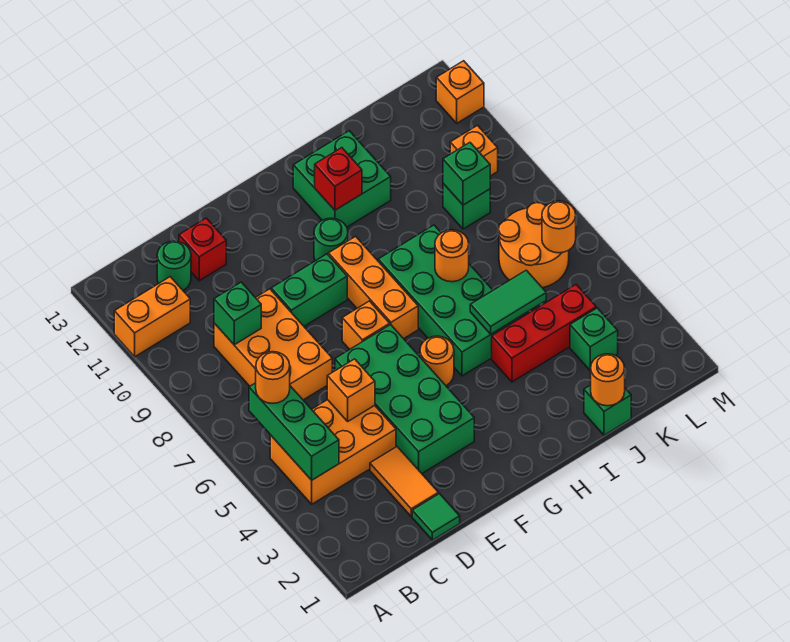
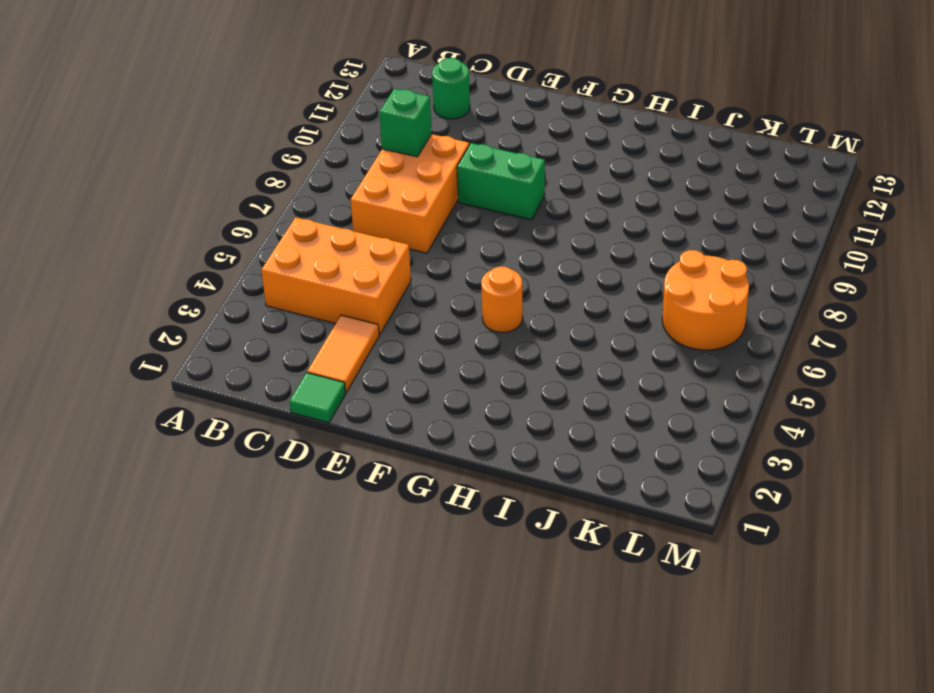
none -> orange brick A11:B11 level 1
none -> red brick D12 level 1
none -> green brick E3:F6 level 1
none -> orange brick F7 level 1

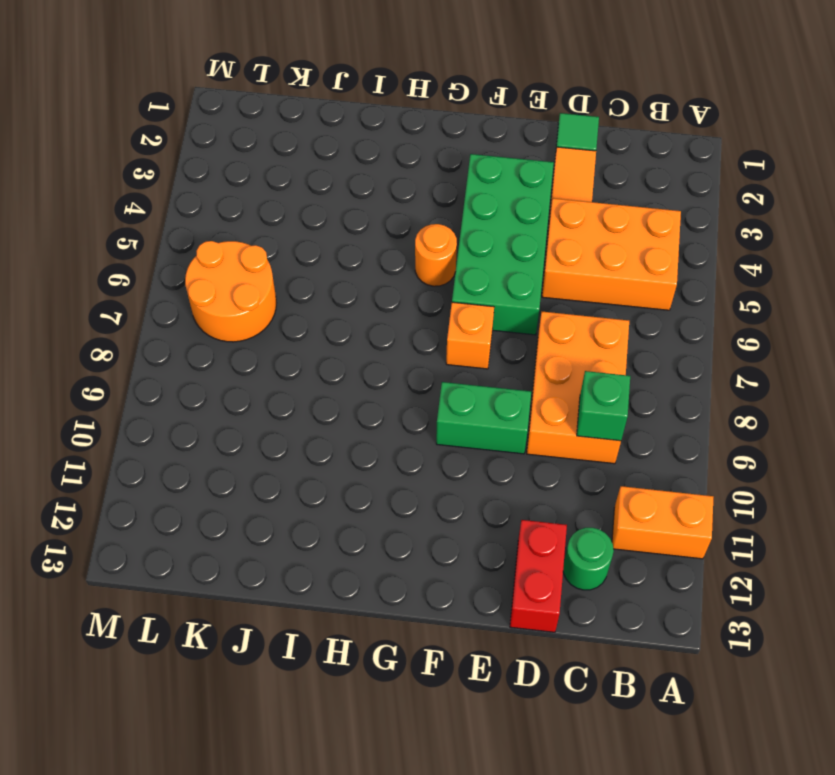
red brick D12:D13 level 1 -> red brick D12 level 1
none -> orange brick G7:G9 level 1
none -> green round brick G10 level 1
none -> green brick H5:I8 level 1
none -> green brick H11:I12 level 1

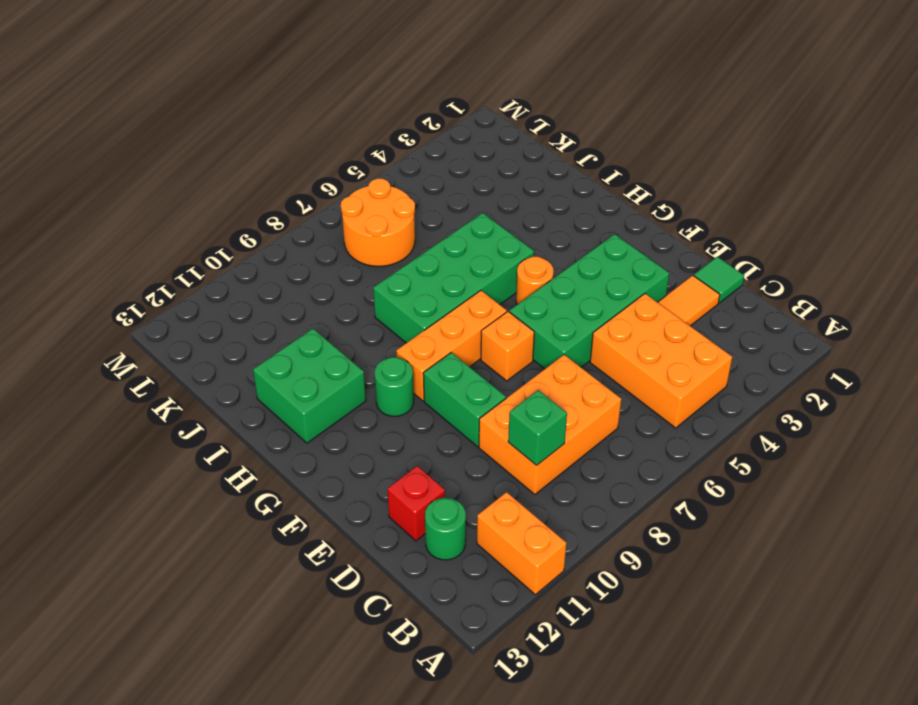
none -> red brick I4:K4 level 1
none -> green brick J1 level 1
none -> green brick K3 level 1
none -> green brick K9 level 1

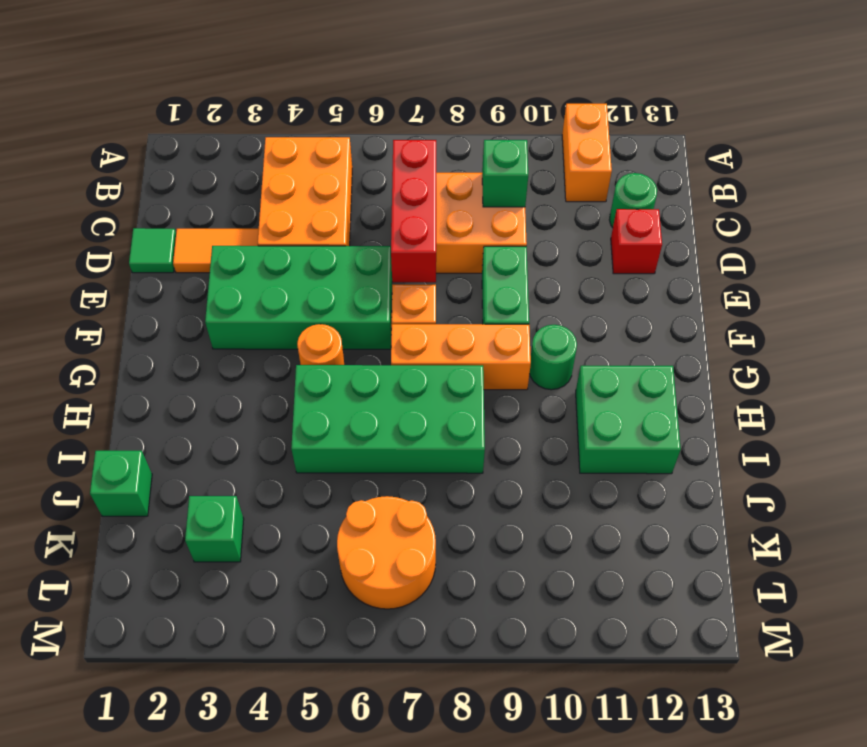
red brick C7:E7 level 2 -> red brick I4:K4 level 1
none -> green brick K9 level 1
none -> orange brick L10 level 1
none -> orange brick M12 level 1
none -> green brick B4:B6 level 2

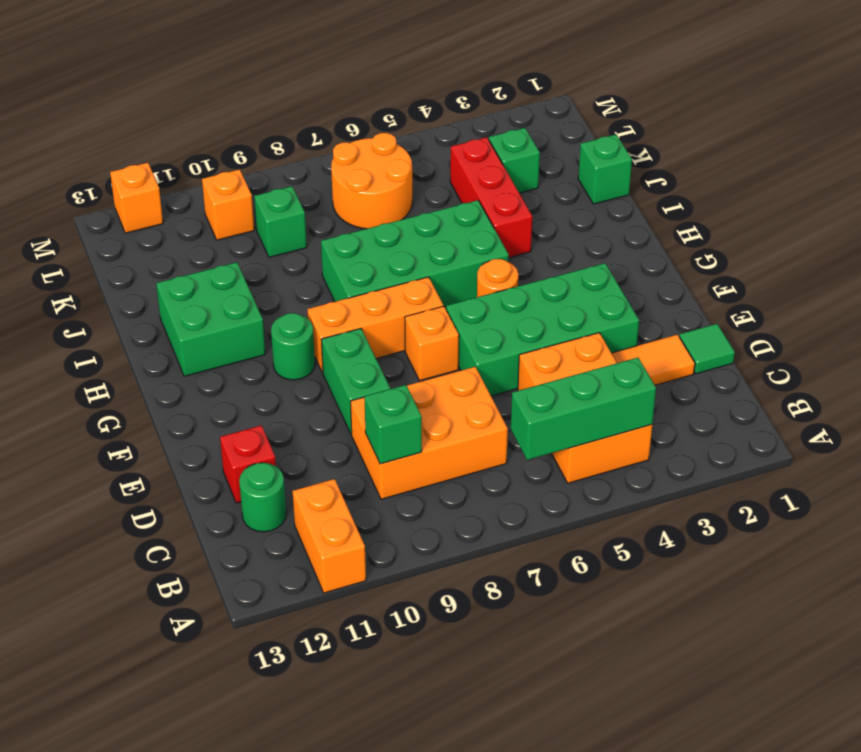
none -> orange brick D5 level 2
none -> red brick H11 level 2
none -> green tile I5:J5 level 2
none -> orange round brick I7 level 2

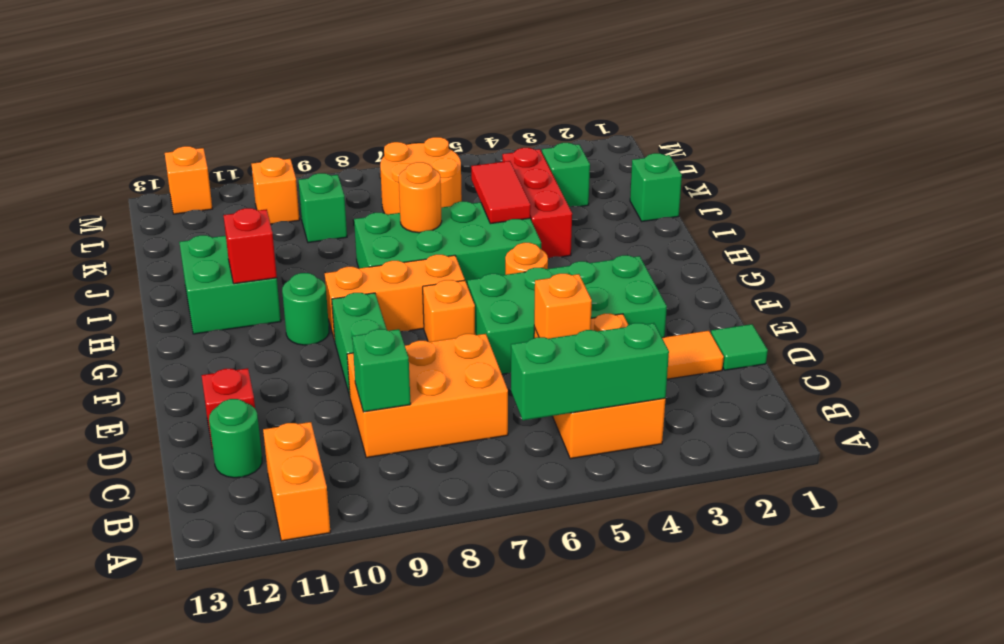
red tile I5:J5 level 2 -> green tile I5:J5 level 2
none -> orange round brick J1 level 2
none -> green brick K9 level 2
none -> orange round brick L6 level 2
none -> orange round brick B6 level 3

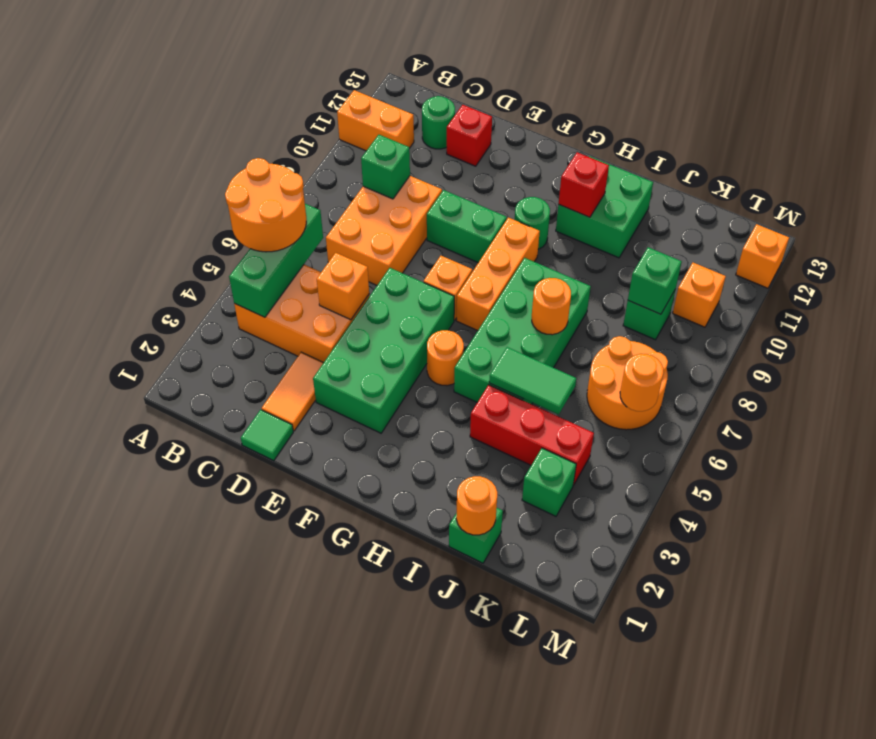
orange round brick A5:B6 level 3 -> orange round brick B6 level 3

